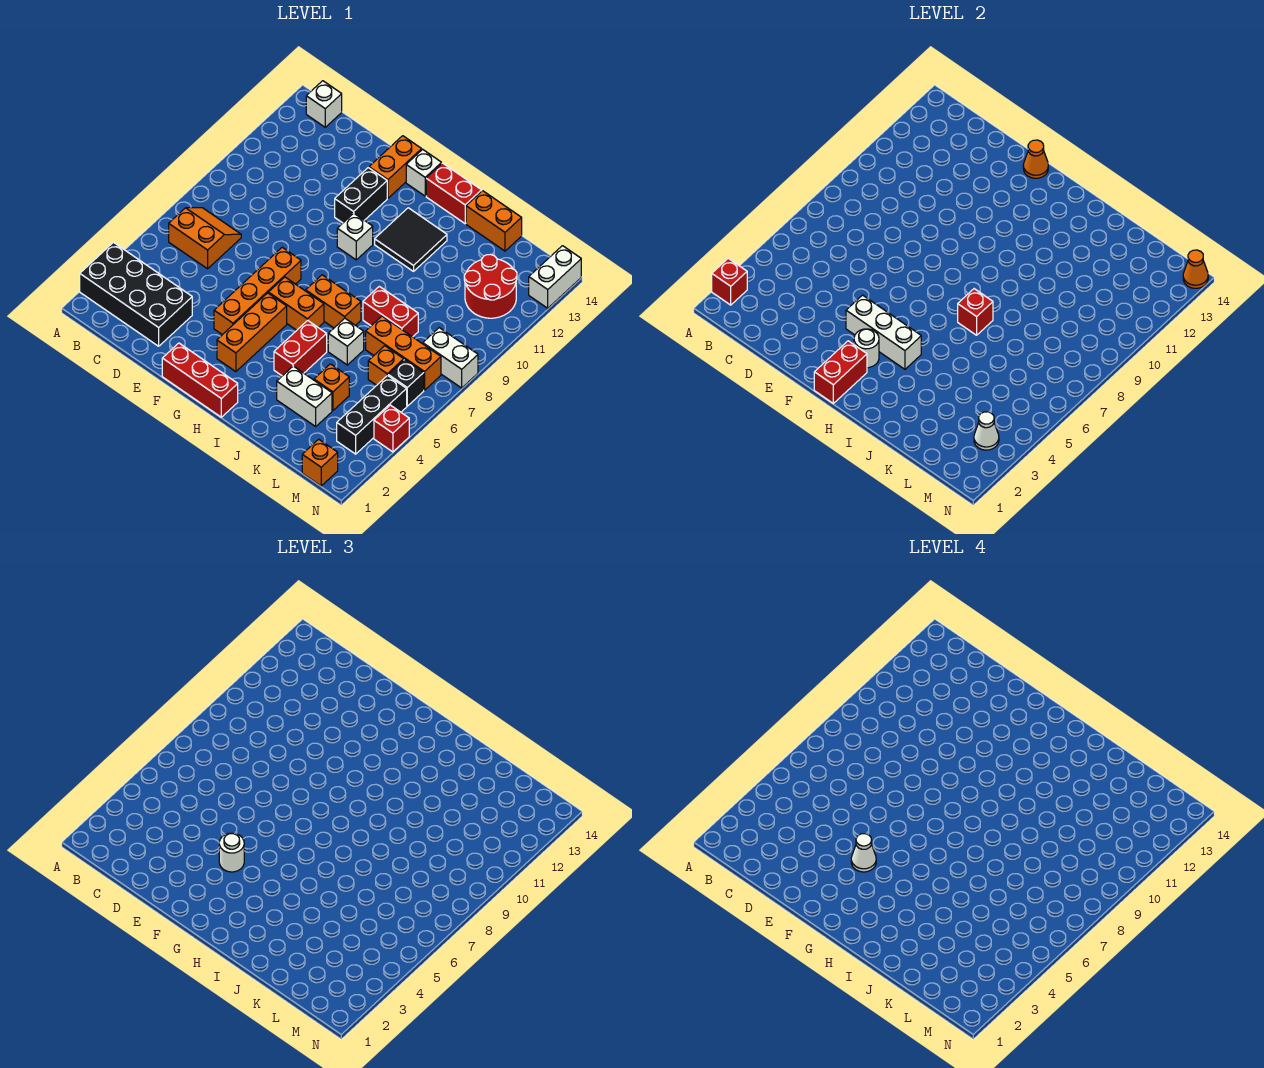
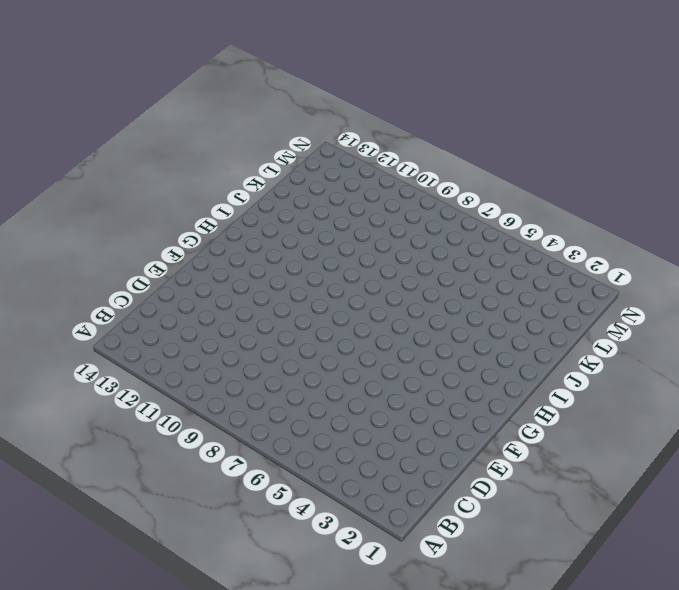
none -> black brick A2:D3 level 1
none -> orange slope B6:C7 level 1 top 6
none -> white brick B14 level 1
none -> red brick F1:H1 level 1

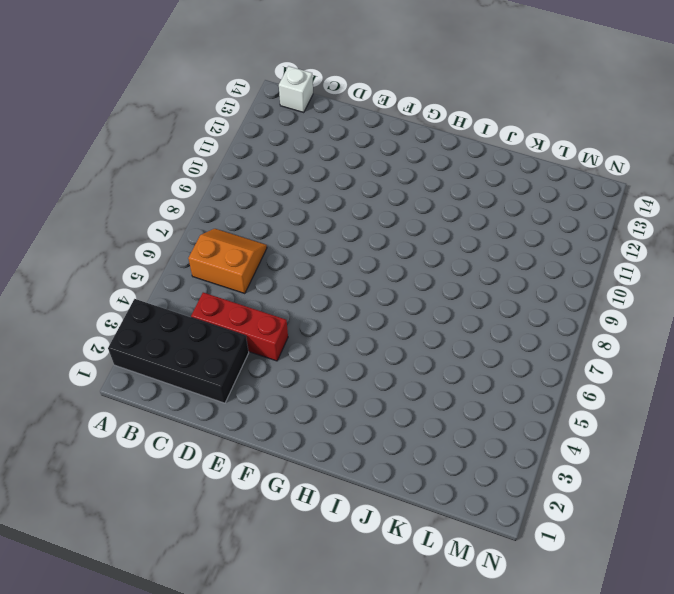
red brick C4:E4 level 1 -> red brick F1:H1 level 1
none -> orange brick F4:F7 level 1
none -> black brick F11:F12 level 1
none -> orange brick F13:F14 level 1
none -> orange brick G3:G5 level 1

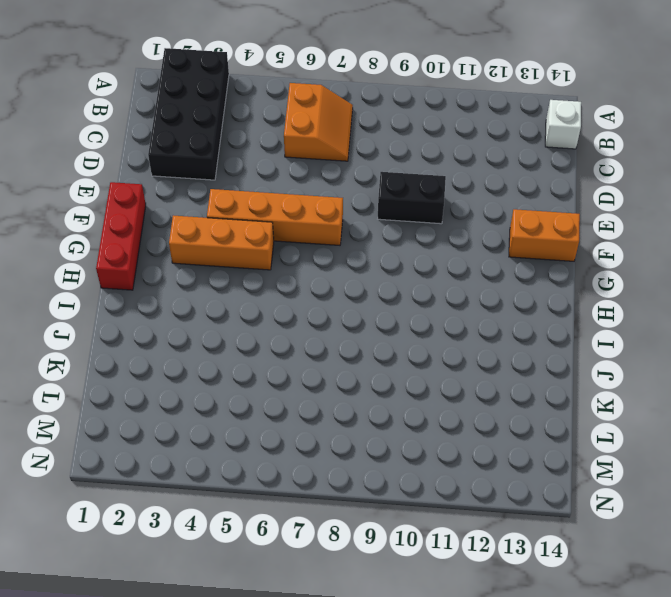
black brick E9:E10 level 1 -> black brick F11:F12 level 1
none -> orange brick G6:H6 level 1
none -> white brick G10 level 1
none -> white brick G14 level 1
none -> orange brick H7:I7 level 1

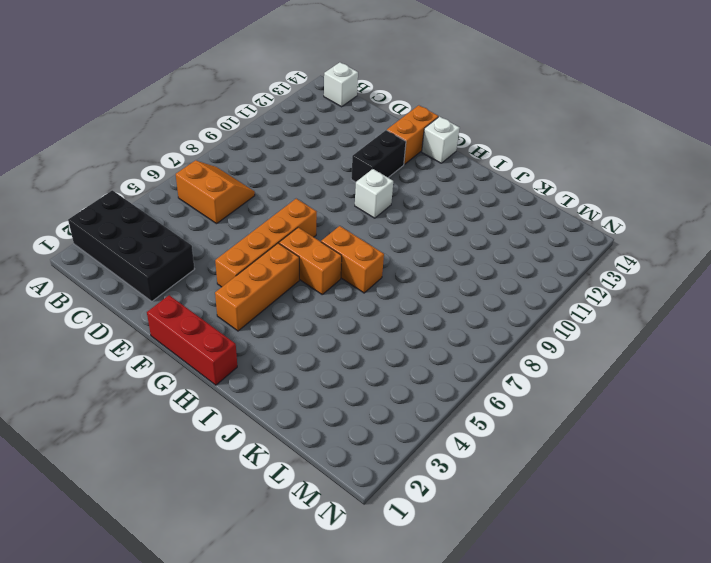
none -> black tile H11:I12 level 1
none -> red brick H14:I14 level 1
none -> red brick I4:I5 level 1
none -> white brick J3:K3 level 1

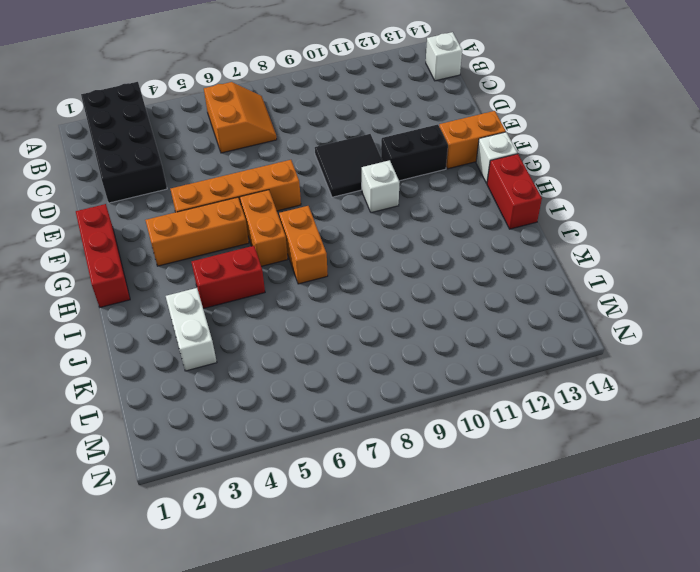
black tile E9:F10 level 1 -> black tile H11:I12 level 1
none -> white brick J6 level 1
none -> red brick J8:K8 level 1
none -> orange brick J14:K14 level 1
none -> orange brick K4 level 1

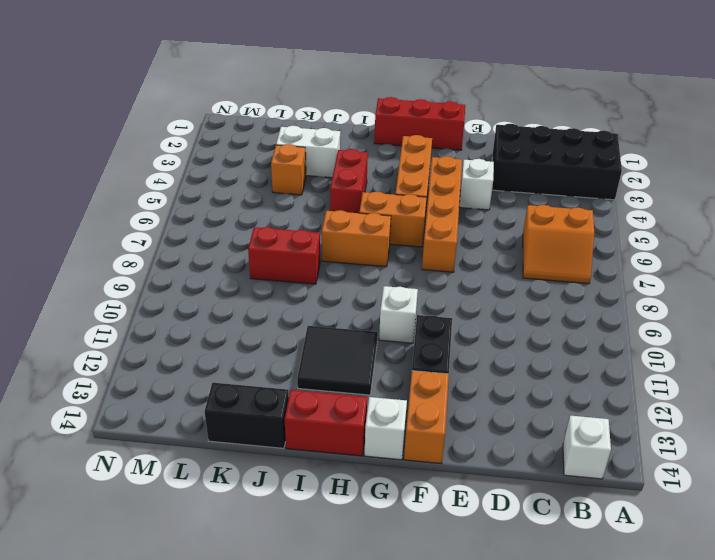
white brick E4 level 1 -> white brick J6 level 1
black brick J14:K14 level 1 -> orange brick J14:K14 level 1
none -> orange brick K7:M7 level 1
none -> orange brick L6 level 1
none -> red round brick L11:M12 level 1
none -> orange brick M1 level 1

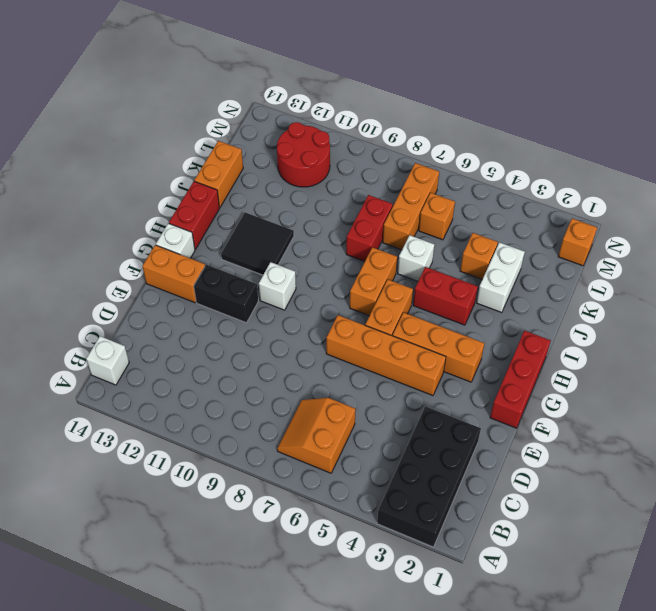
none -> black brick M3:M5 level 1
none -> black brick M6 level 1
none -> white brick M8:N8 level 1
none -> red brick N4 level 1

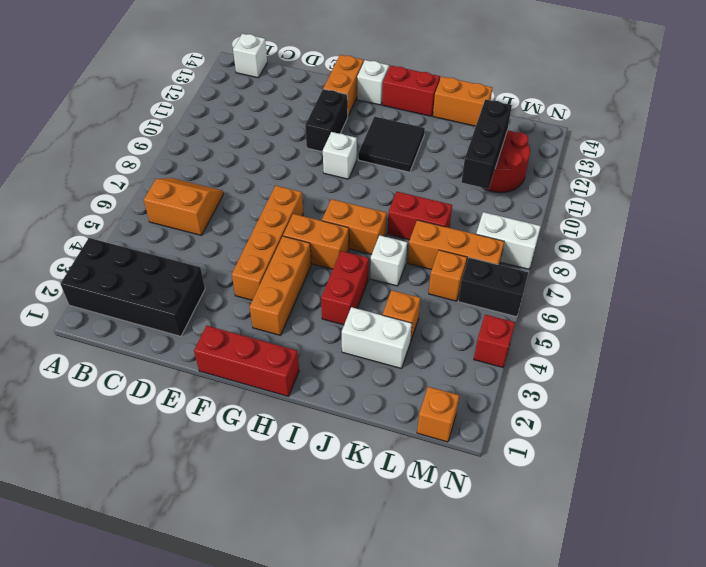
black brick L10:L12 level 2 -> black brick M3:M5 level 1
black brick M6:N6 level 1 -> black brick M6 level 1
none -> white brick N13:N14 level 1
none -> red brick A2 level 2
none -> white brick F4:H4 level 2
none -> orange cone F14 level 2

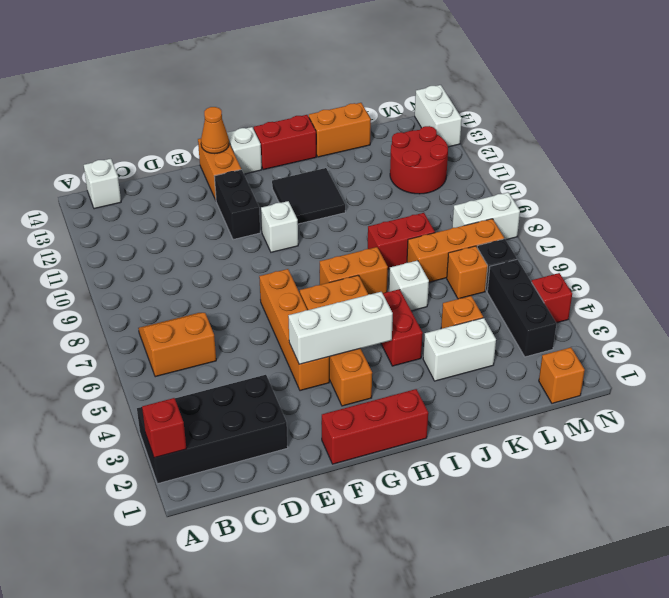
none -> red brick G1:G2 level 2
none -> white round brick G3 level 2
none -> red brick I7 level 2
none -> white cone M3 level 2

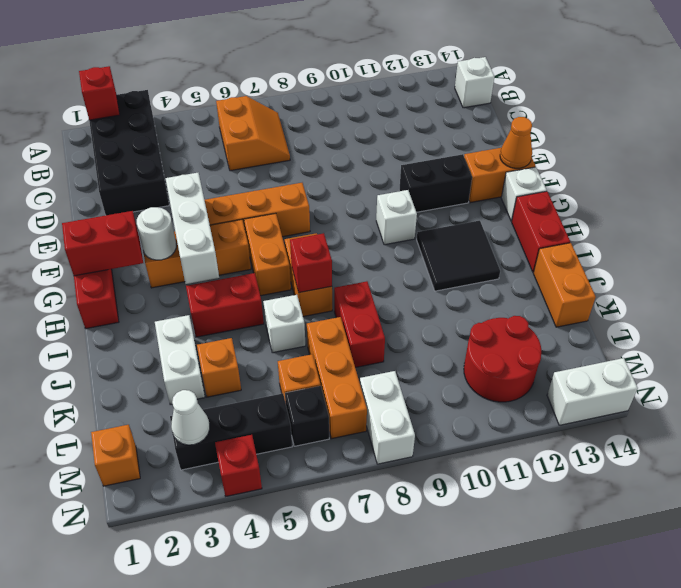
none -> orange cone N14 level 2
none -> white round brick F4 level 3
none -> white cone F4 level 4

